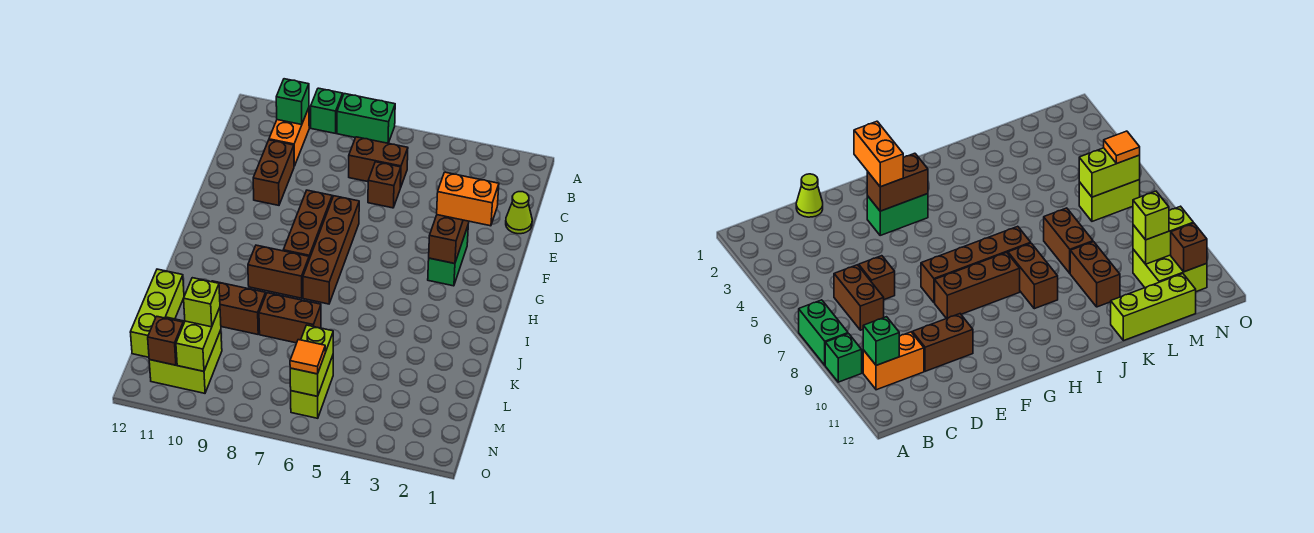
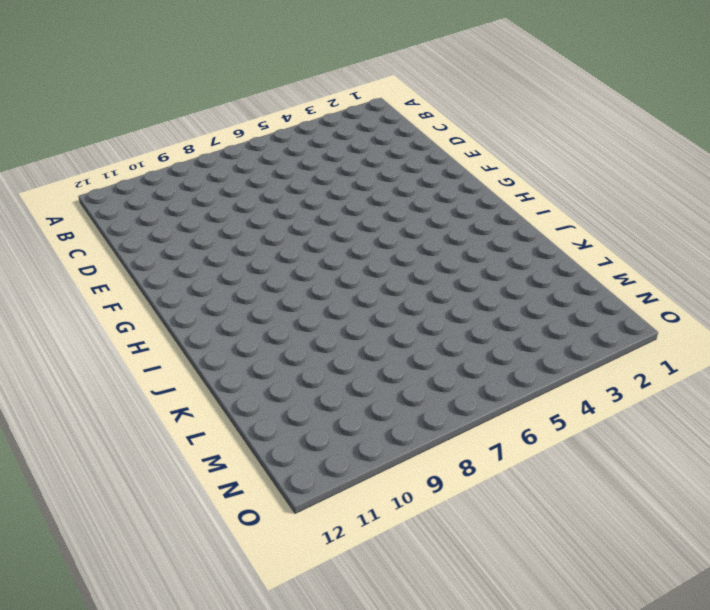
none -> green brick A7:A8 level 1
none -> green brick A9 level 1
none -> orange brick B10:C10 level 1

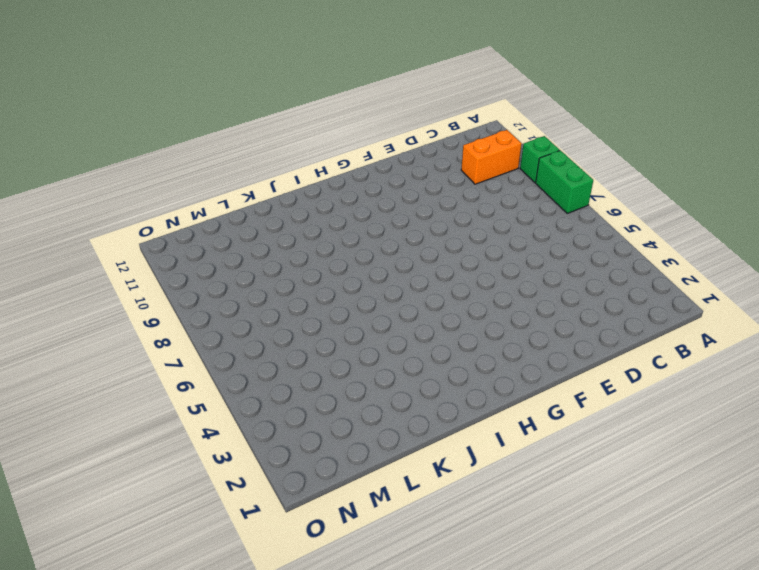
none -> brown brick C6:C7 level 1
none -> lime cone D1 level 1
none -> brown brick D6 level 1

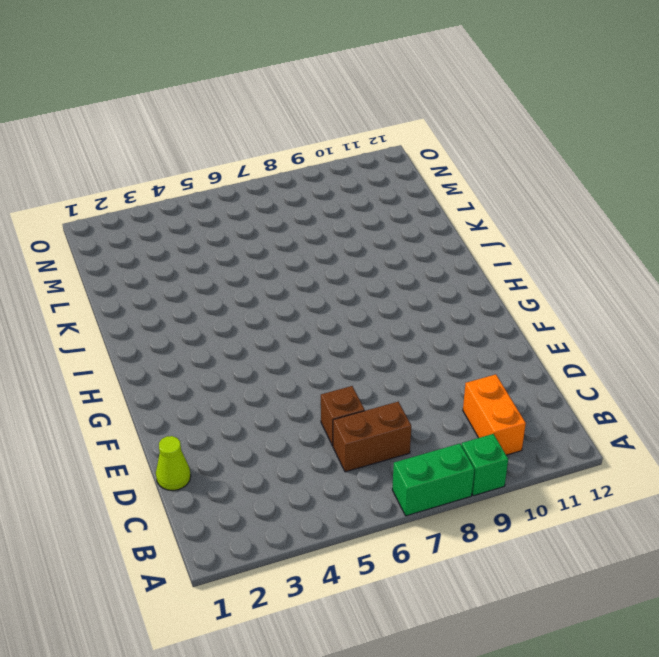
none -> brown brick D10:E10 level 1
none -> green brick F3:G3 level 1
none -> brown brick F7:I7 level 1

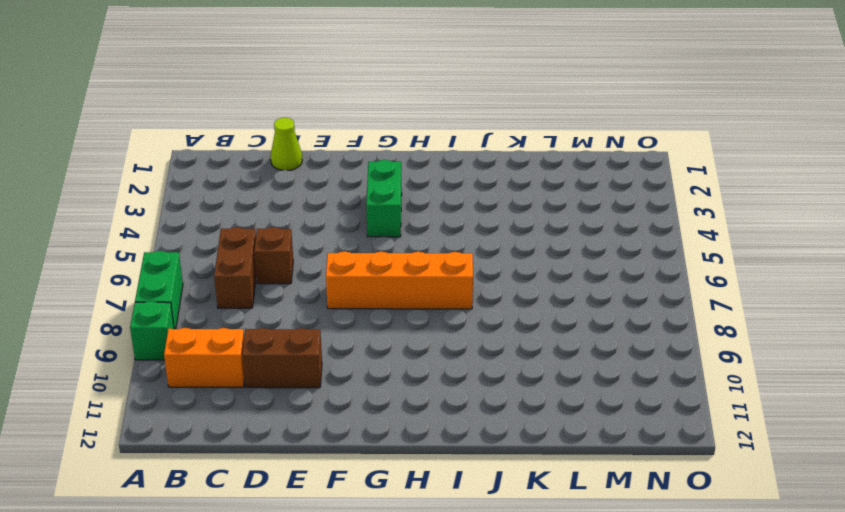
orange brick F7:I7 level 1 -> brown brick F7:I7 level 1
green brick G3:G4 level 1 -> green brick F3:G3 level 1
none -> brown brick F8:H8 level 1
none -> brown brick I8:I9 level 1
none -> brown brick K7:K8 level 1

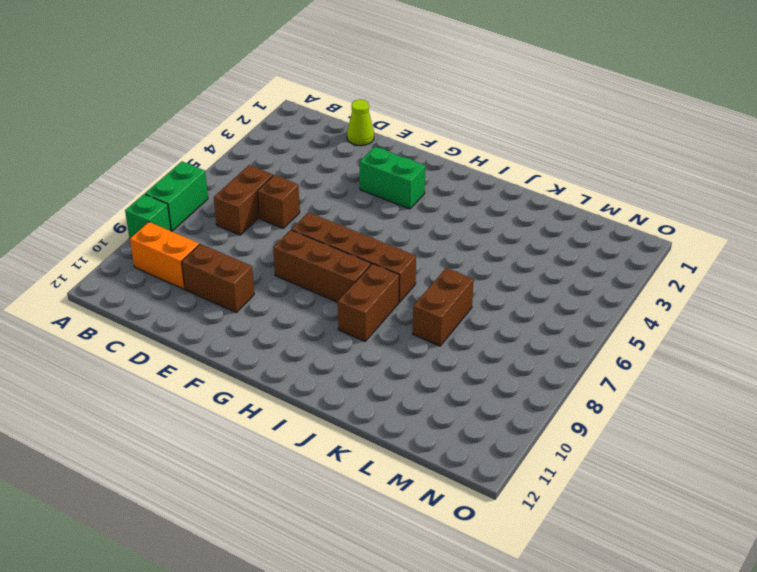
none -> brown brick K9:K10 level 1
none -> lime brick K12:M12 level 1
none -> lime brick M6:N6 level 1

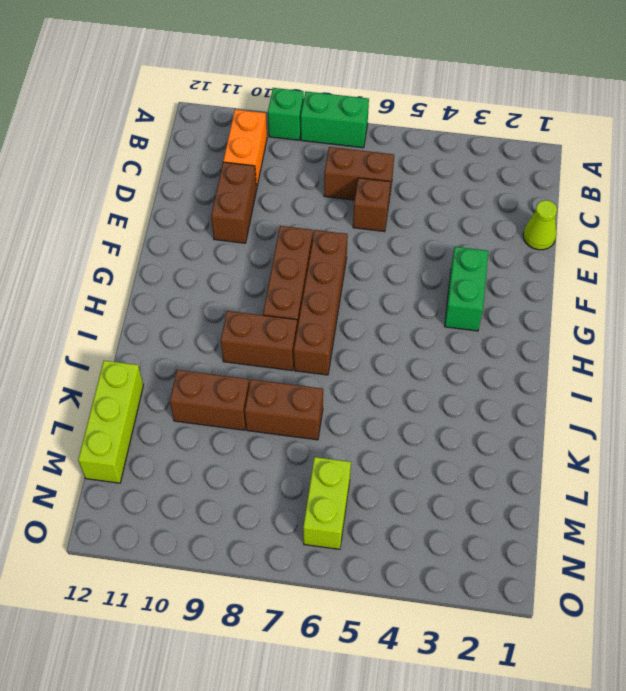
none -> lime brick M10:N11 level 1
none -> green brick B10 level 2
none -> brown brick F3:G3 level 2

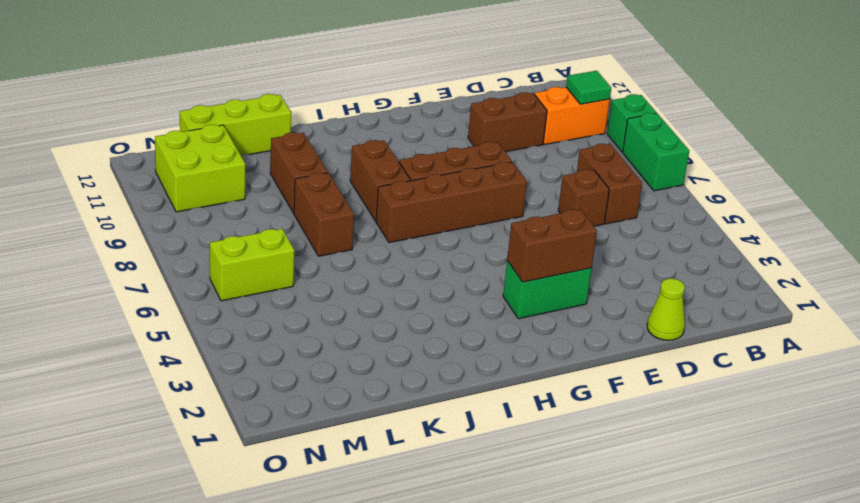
green tile B10 level 2 -> green brick B10 level 2
none -> lime brick M6:N6 level 2
none -> lime brick M10:N10 level 2
none -> brown brick N11 level 2

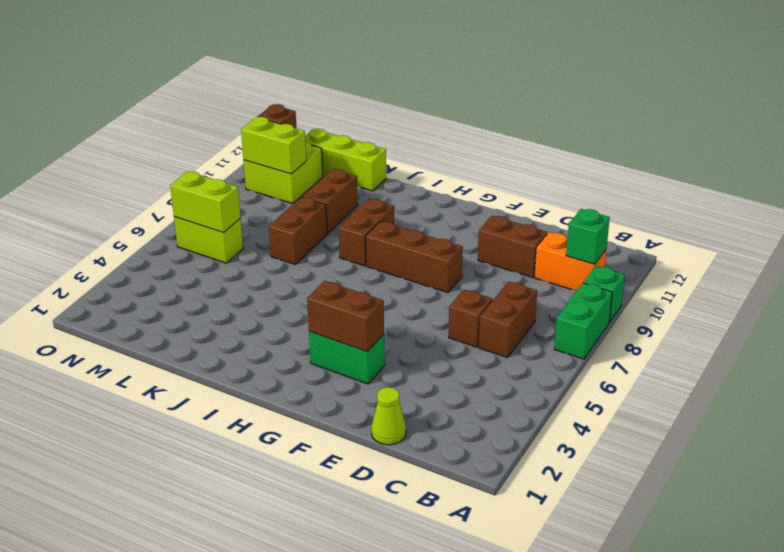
none -> brown brick F7:I7 level 1
none -> orange brick F2:F3 level 3
none -> lime brick M10 level 3

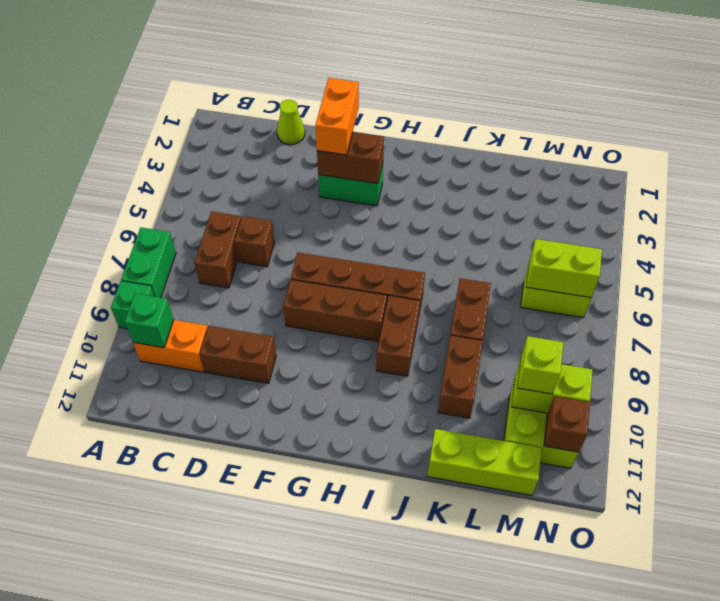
none -> orange tile N6 level 3

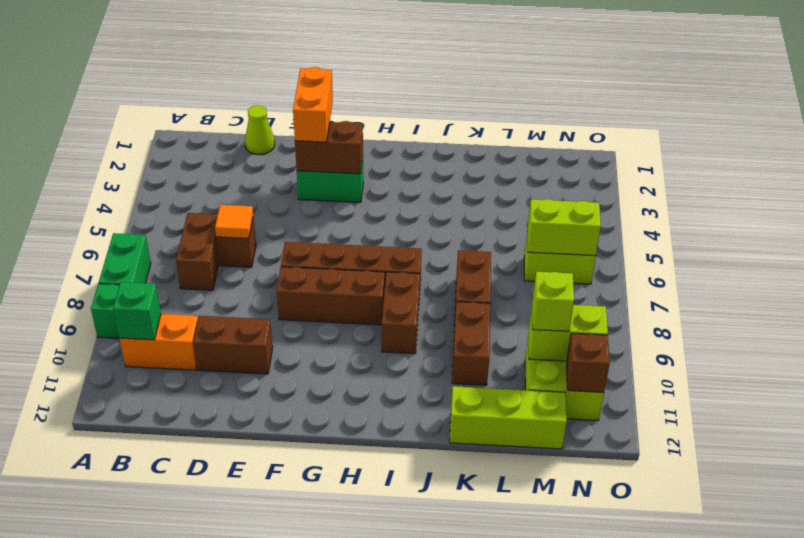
orange tile D6 level 2 -> orange tile N6 level 3

